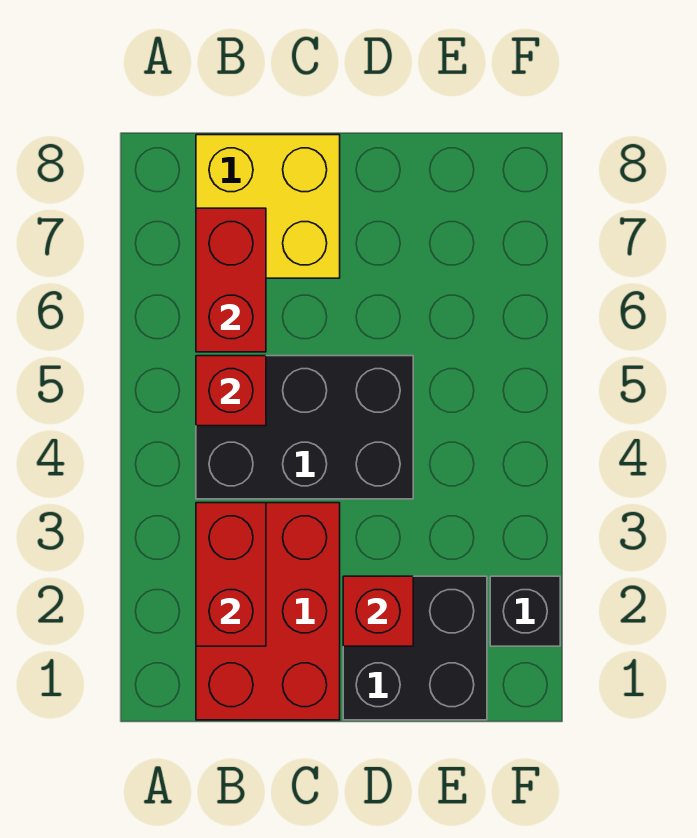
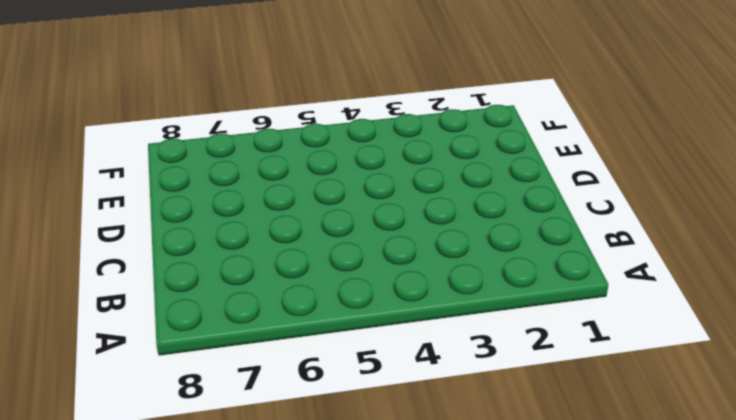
none -> red brick B1:C3 level 1
none -> black brick B4:D5 level 1

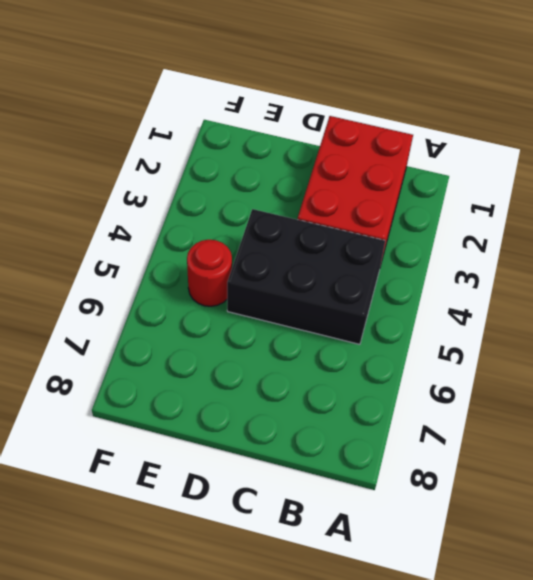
red round brick E5 level 1 -> none
none -> yellow brick B7:C8 level 1
none -> black brick D1:E2 level 1

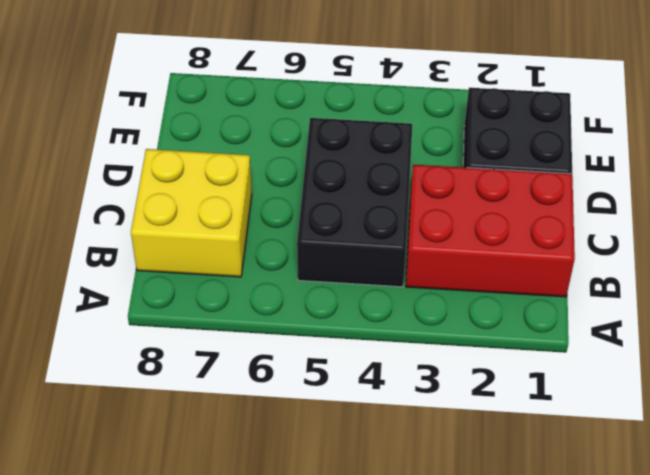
none -> black brick F2 level 1
none -> red brick B2:B3 level 2

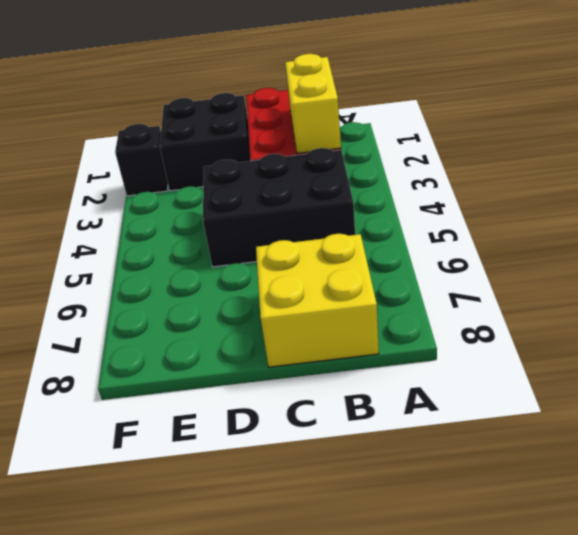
yellow brick B2:B3 level 2 -> red brick B2:B3 level 2
none -> red brick B5 level 2
none -> red brick B6:B7 level 2

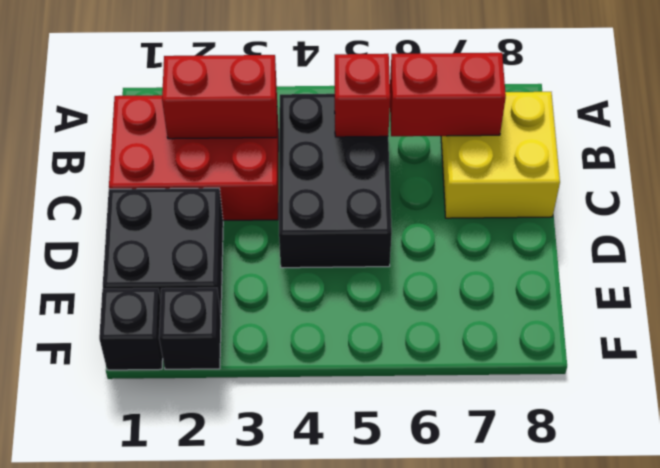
black brick F1 level 1 -> none
none -> red brick D2 level 2

